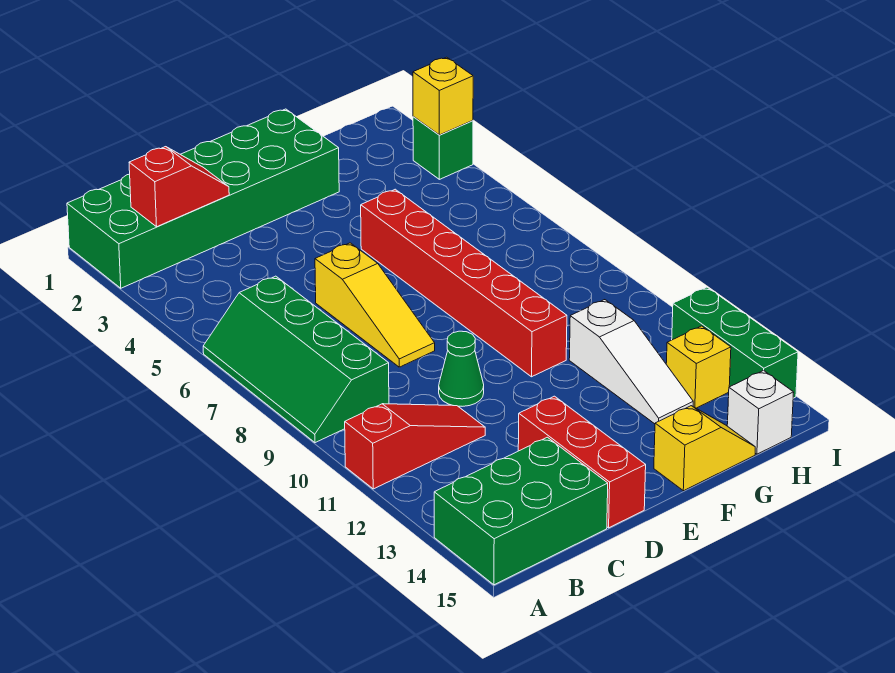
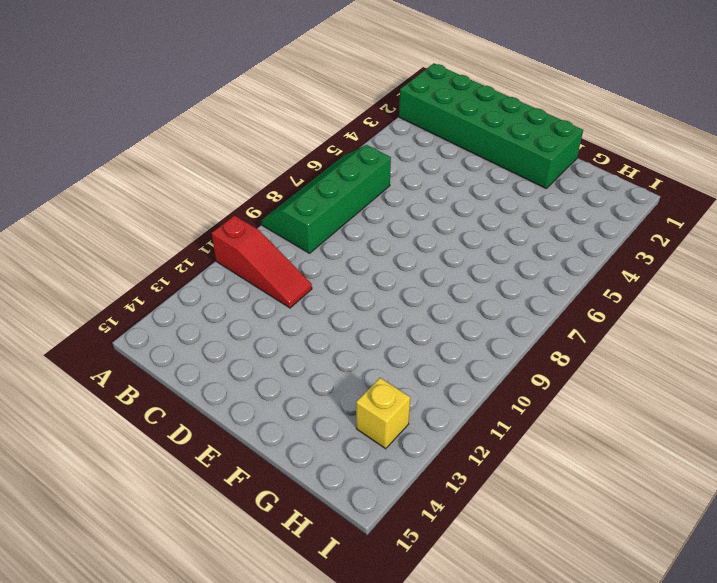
none -> green brick A14:C15 level 1
none -> yellow slope D6:D8 level 1 top 6
none -> green cone D10 level 1

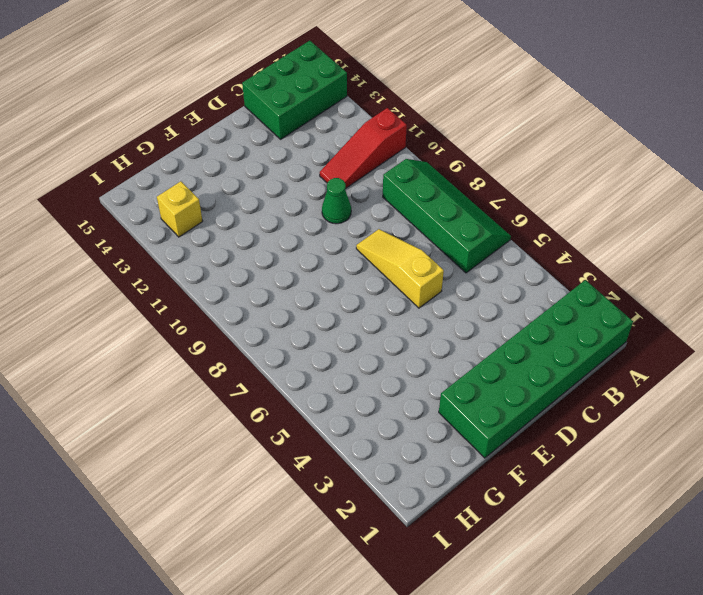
none -> red brick D13:D15 level 1
none -> red brick F5:F10 level 1
none -> yellow slope F15:G15 level 1 top F

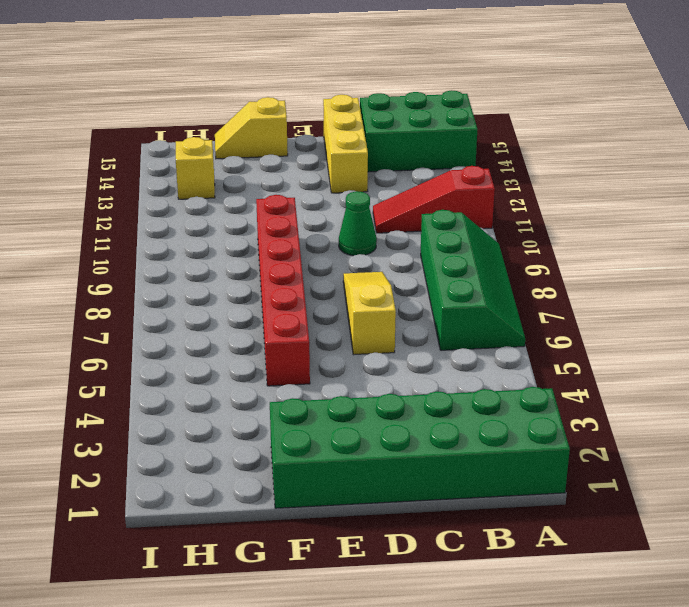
yellow brick D13:D15 level 1 -> red brick D13:D15 level 1
none -> white slope G11:G13 level 1 top 11
none -> white brick H15 level 1
none -> green brick I3 level 1

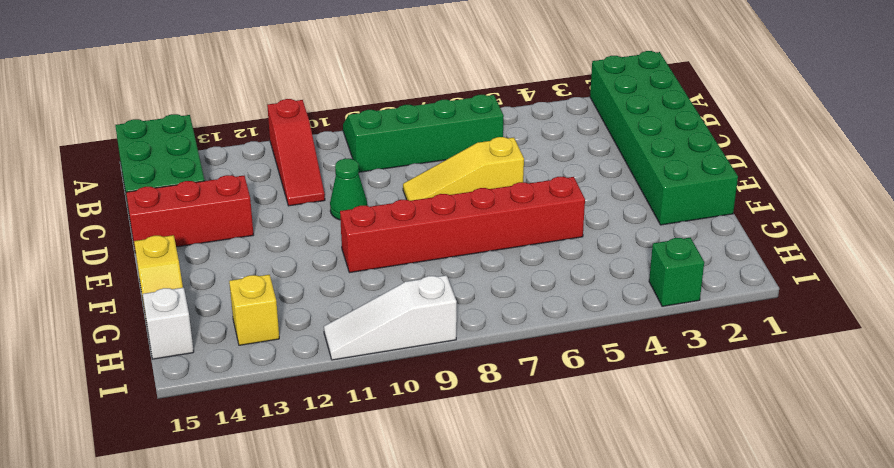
white slope I9:I11 level 1 top 9 -> white slope G11:G13 level 1 top 11
none -> green brick I12:I14 level 1
none -> red slope B2:C2 level 2 top B
none -> yellow brick I3 level 2

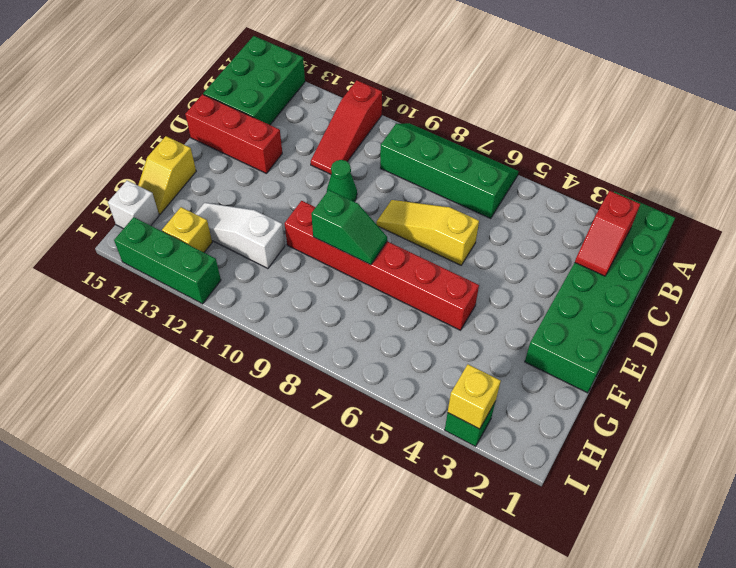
green slope F8:F9 level 2 top 9 -> none

